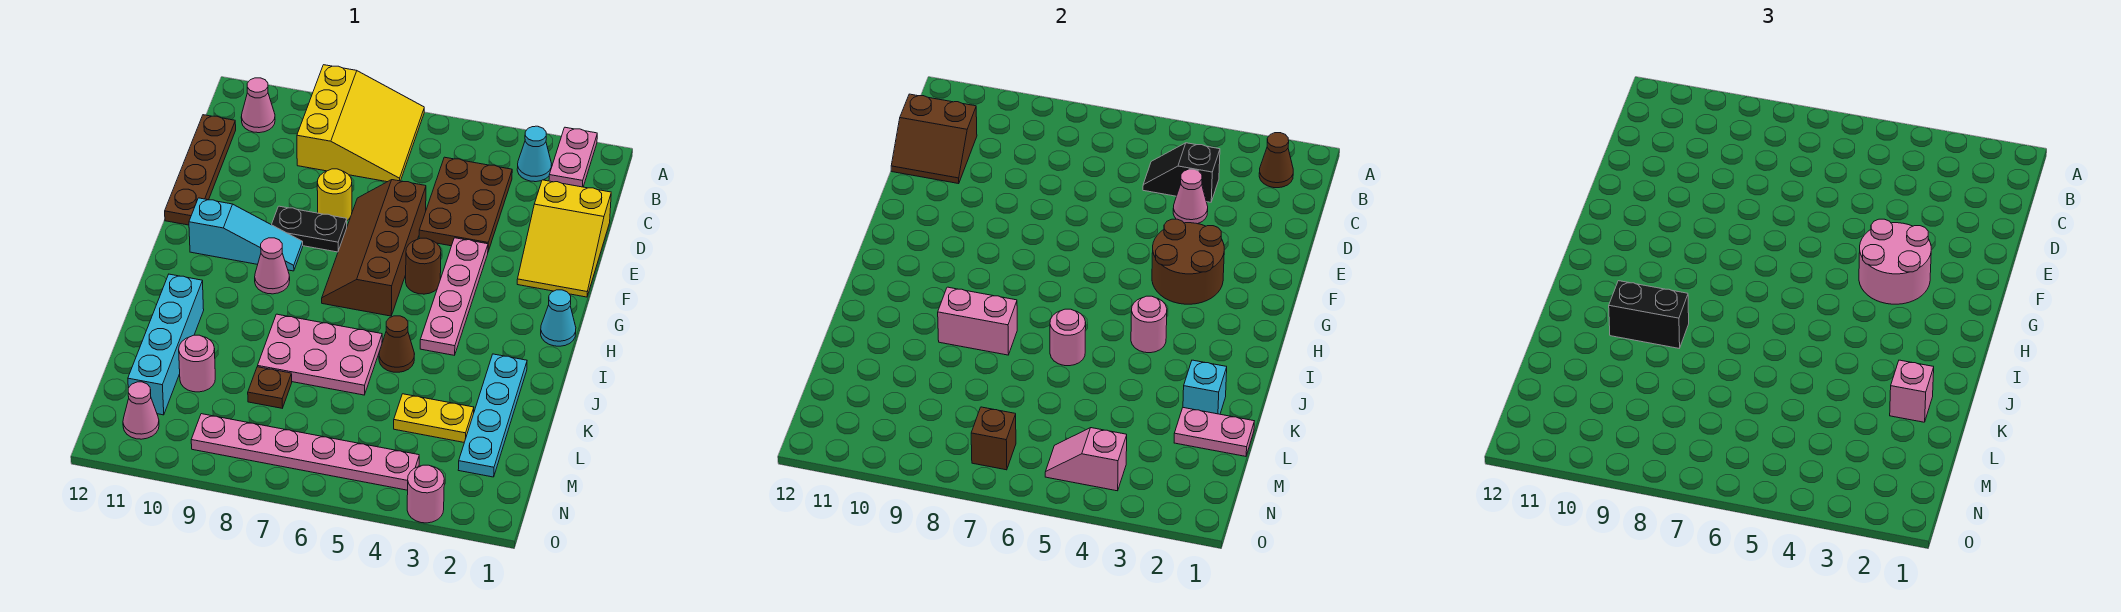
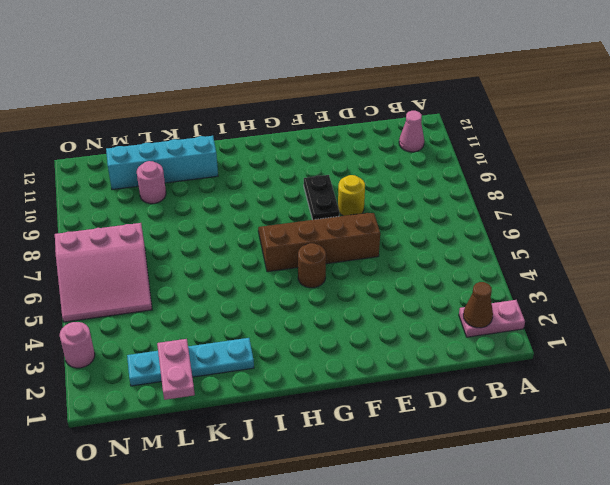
pink slope M5:O7 level 1 top 7 -> pink plate N4:N9 level 1
none -> yellow slope A7:C9 level 1 top 9
none -> cyan cone B3 level 1
none -> brown plate C4:E5 level 1
none -> brown plate C12:F12 level 1

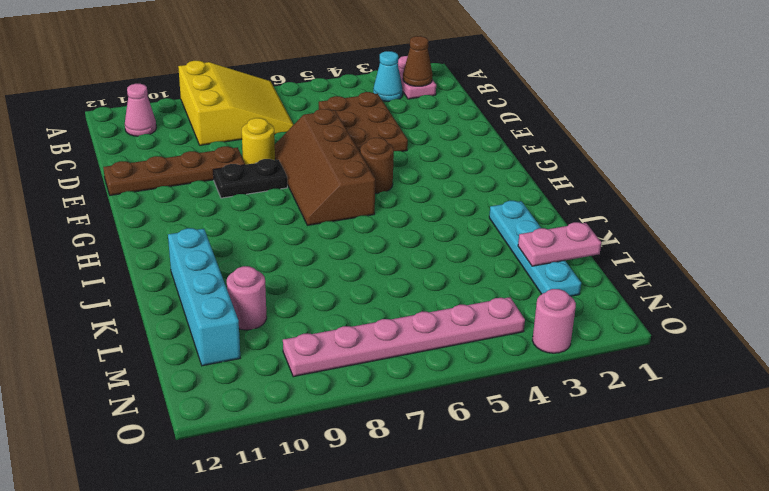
brown plate E9:E12 level 1 -> brown plate C12:F12 level 1
none -> yellow slope D1:F2 level 1 top D
none -> pink plate F4:I4 level 1
none -> cyan slope G9:G11 level 1 top 11
none -> cyan cone H1 level 1

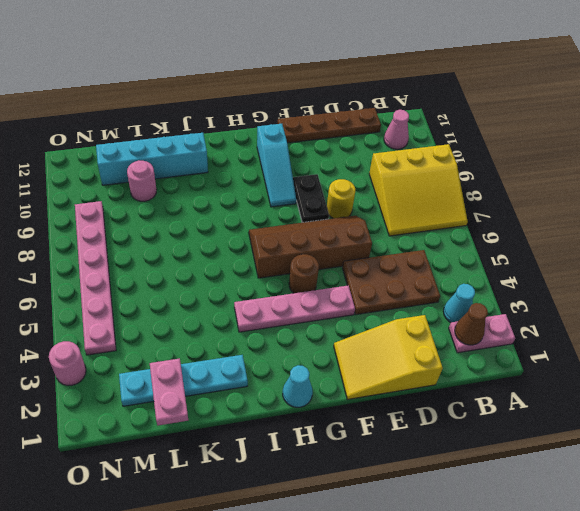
none -> pink cone H9 level 1
none -> brown cone J5 level 1
none -> pink plate J6:K8 level 1
none -> yellow plate L3:L4 level 1

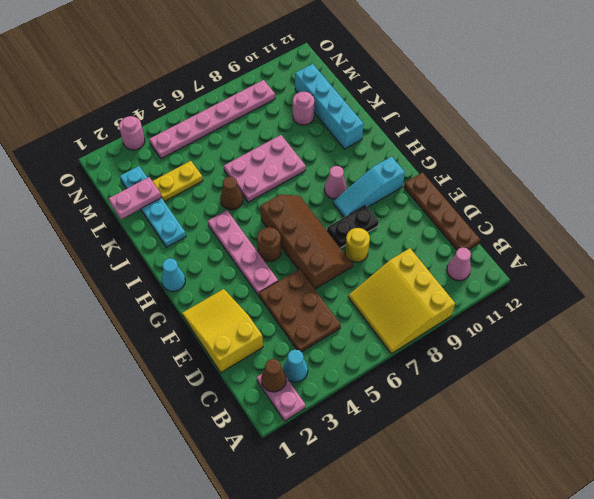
none -> brown plate L8 level 1
none -> pink cone N11 level 1
none -> black slope C4:C5 level 2 top 4
none -> brown slope C11:D12 level 2 top C

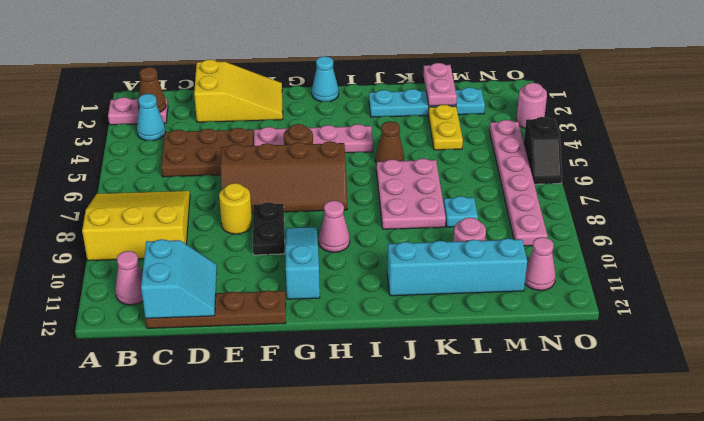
cyan slope C11:D12 level 2 top C -> brown slope C11:D12 level 2 top C
cyan plate L8 level 1 -> brown plate L8 level 1
black slope O5:O6 level 1 top 5 -> black slope C4:C5 level 2 top 4
none -> pink cone D4 level 2
none -> brown round brick F3:G4 level 2
none -> pink round brick I4 level 2
none -> pink round brick J6 level 2

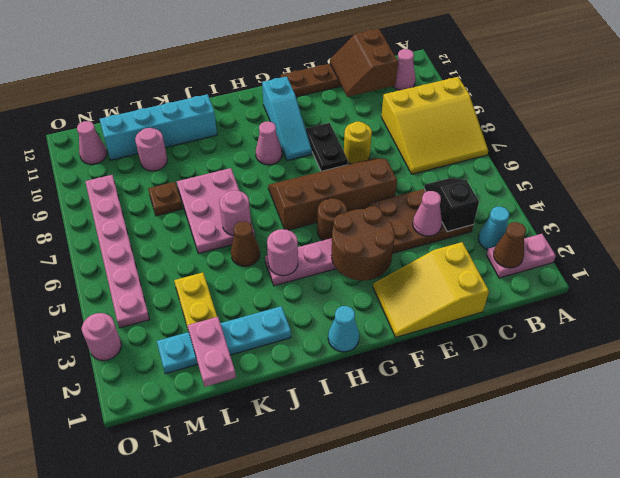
none -> pink brick J8:J9 level 2
none -> cyan brick K2 level 2
none -> pink slope N4:N5 level 2 top 4
none -> brown brick N7 level 2

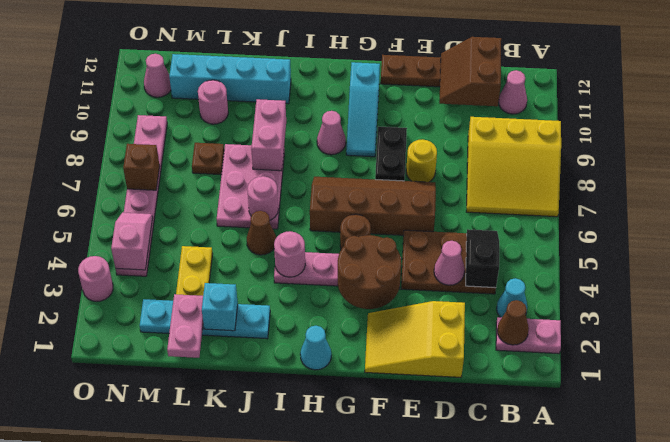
none -> pink round brick F3:G4 level 3
none -> black brick J9:J10 level 3
none -> pink brick K2 level 3

